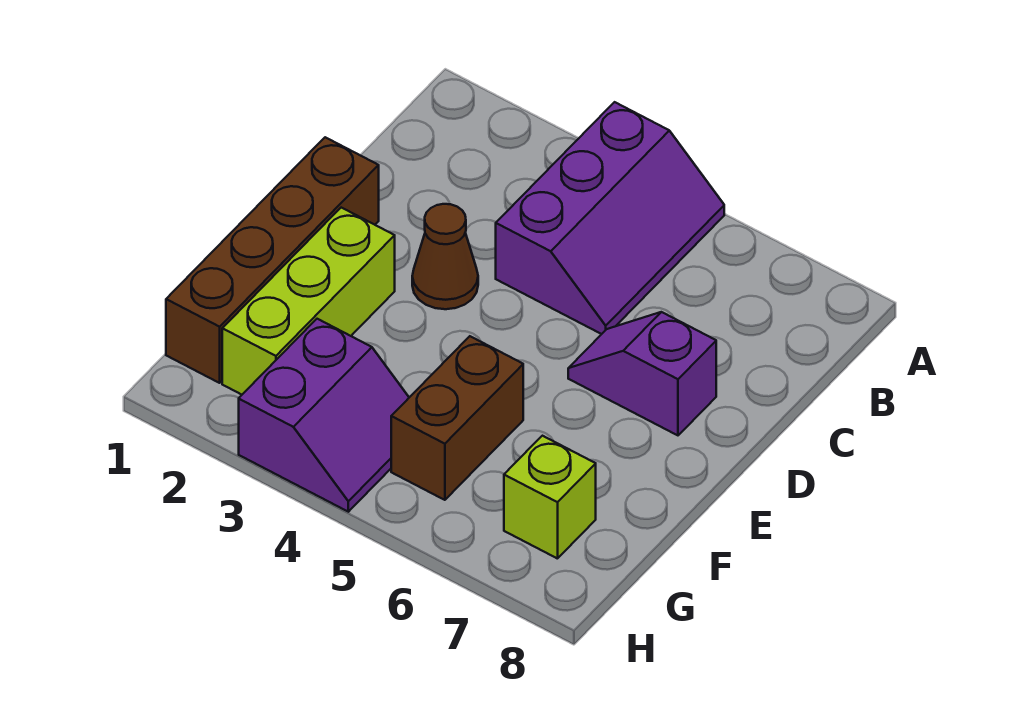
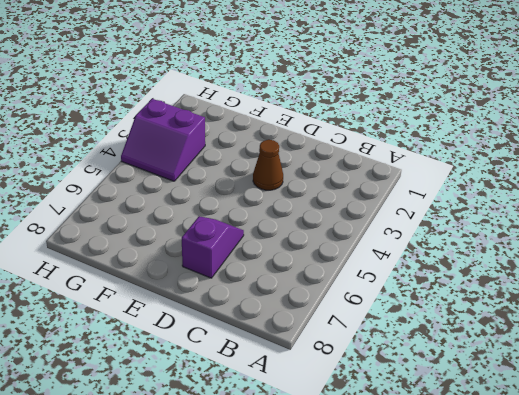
none -> purple slope A4:C5 level 1 top 4
none -> brown brick D1:G1 level 1

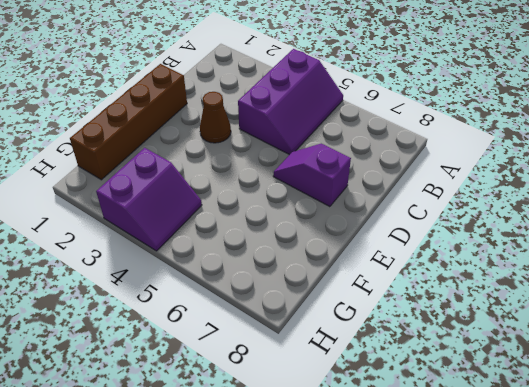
none -> lime brick E2:G2 level 1
none -> brown brick F5:G5 level 1

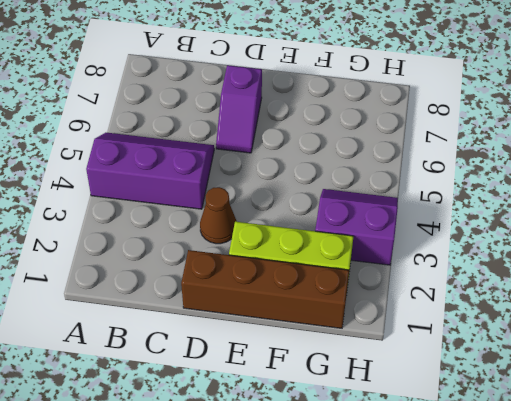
none -> brown brick F5:G5 level 1
none -> lime brick G7 level 1

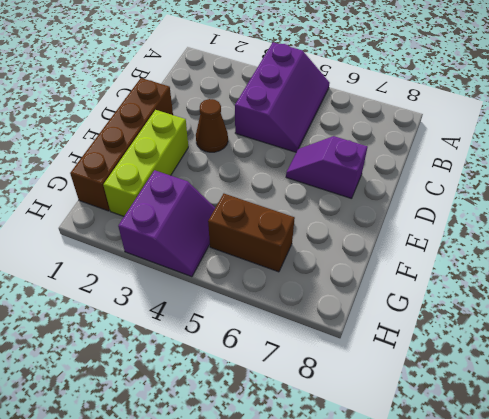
brown brick G5:G6 level 1 -> brown brick F5:G5 level 1
none -> lime brick G7 level 1

